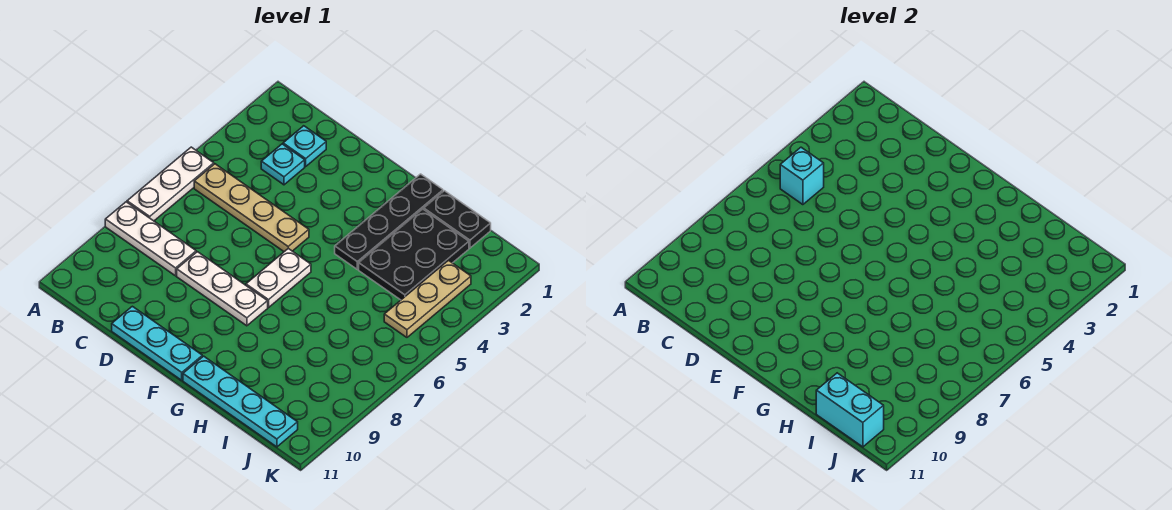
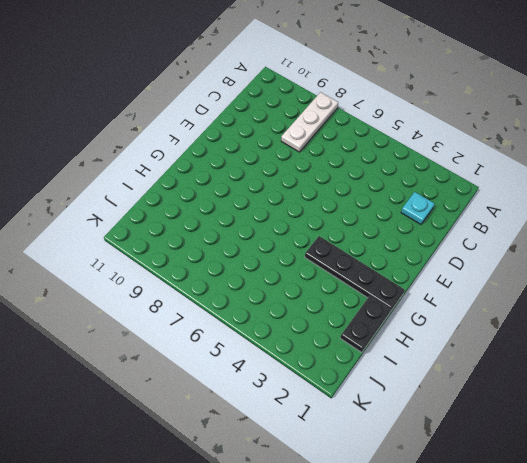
none -> white plate A5:A7 level 1
none -> tan plate B5:E5 level 1
none -> cyan plate C3 level 1

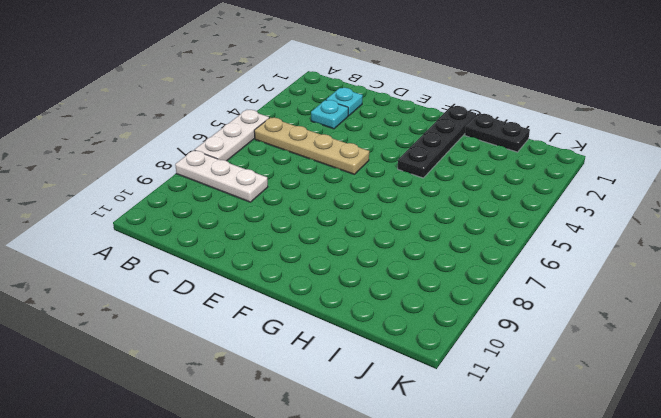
none -> white plate D8:F8 level 1
none -> cyan plate D11:F11 level 1
none -> white plate F6:F7 level 1

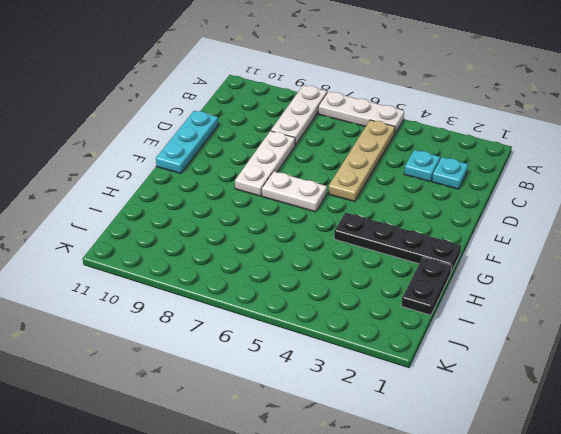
none -> cyan plate G11:J11 level 1
none -> black plate H2:I4 level 1
none -> tan plate J3:J5 level 1

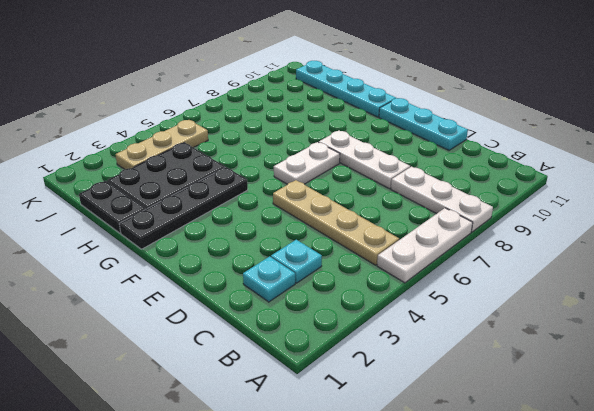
none -> cyan brick B5 level 2
none -> cyan brick I11:J11 level 2

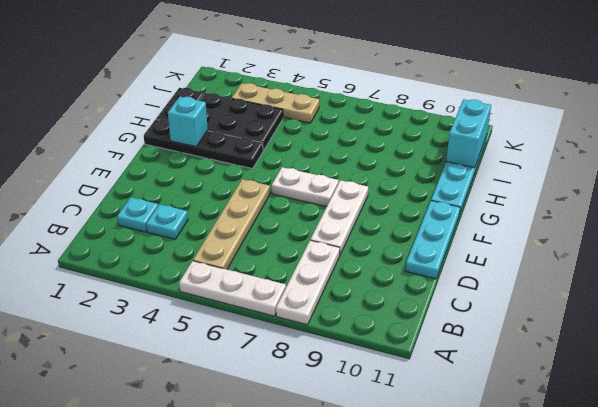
cyan brick G2 level 2 -> cyan brick B5 level 2

